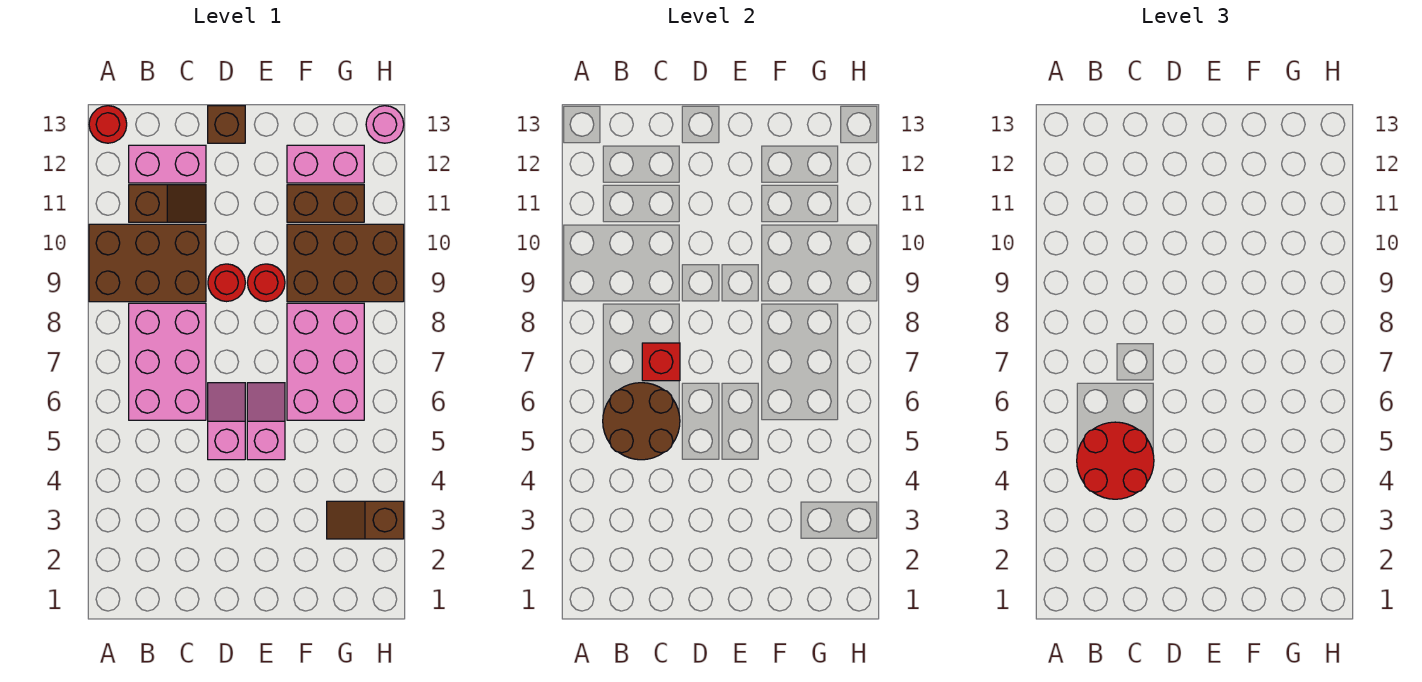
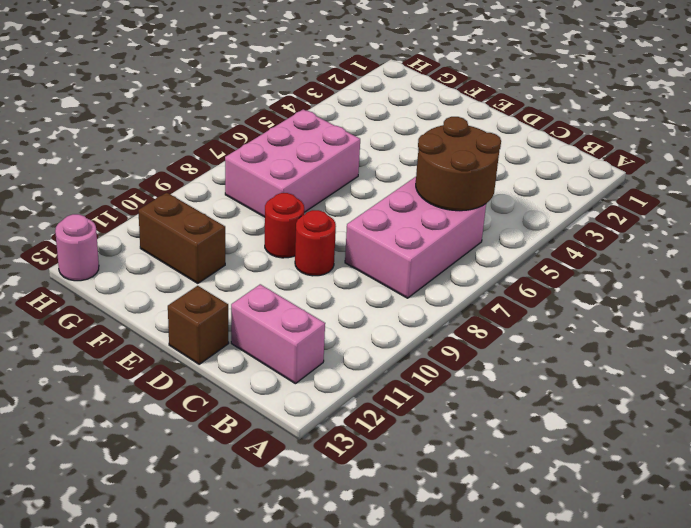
none -> brown brick A9:C10 level 1
none -> red round brick A13 level 1
none -> brown slope B11:C11 level 1 top B

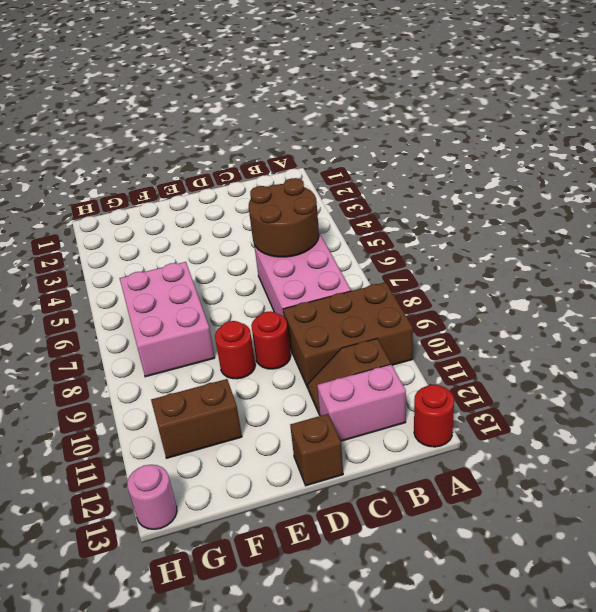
none -> pink slope D5:D6 level 1 top 5
none -> pink slope E5:E6 level 1 top 5
none -> brown brick F9:H10 level 1

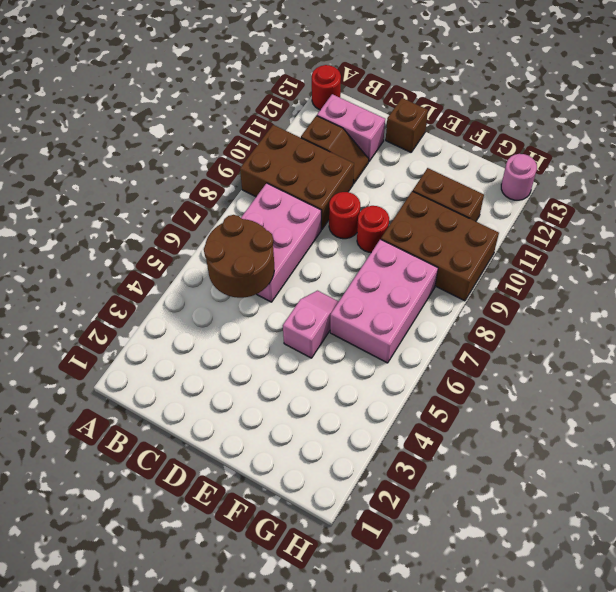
none -> pink slope D5:D6 level 1 top 5
none -> pink brick F12:G12 level 1
none -> brown slope G3:H3 level 1 top H

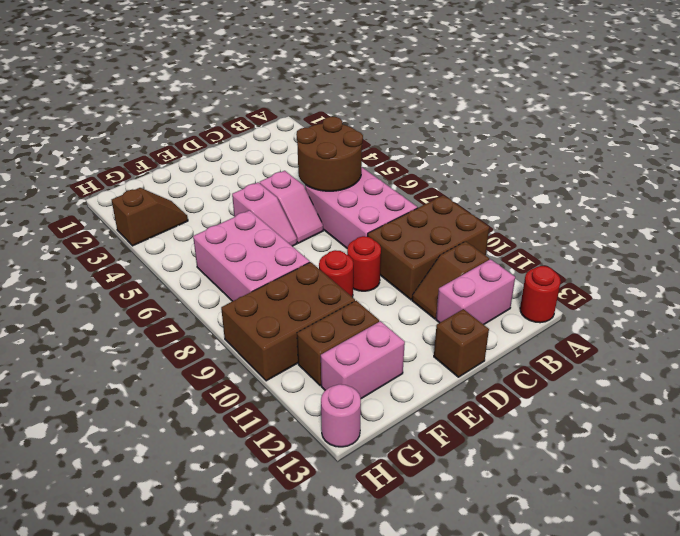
none -> red brick C7 level 2
none -> red round brick B4:C5 level 3

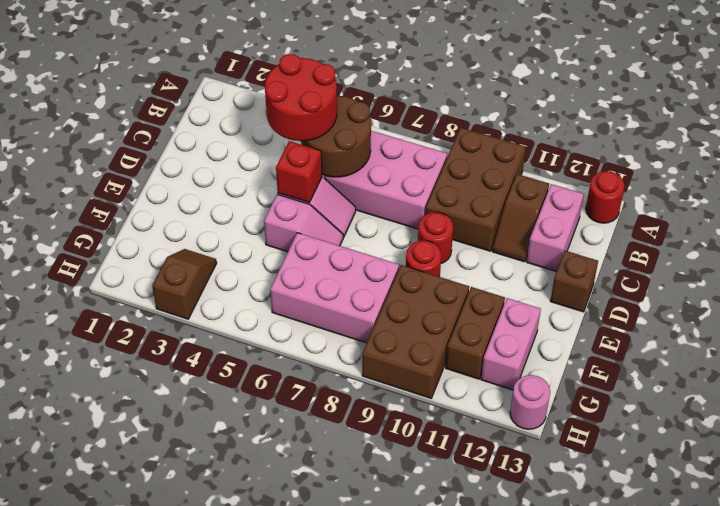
red brick D5 level 2 -> red brick C7 level 2

